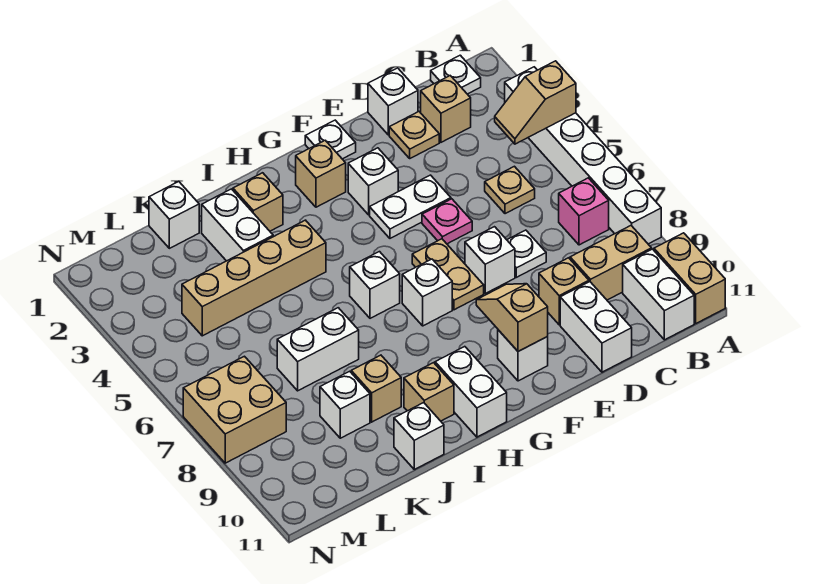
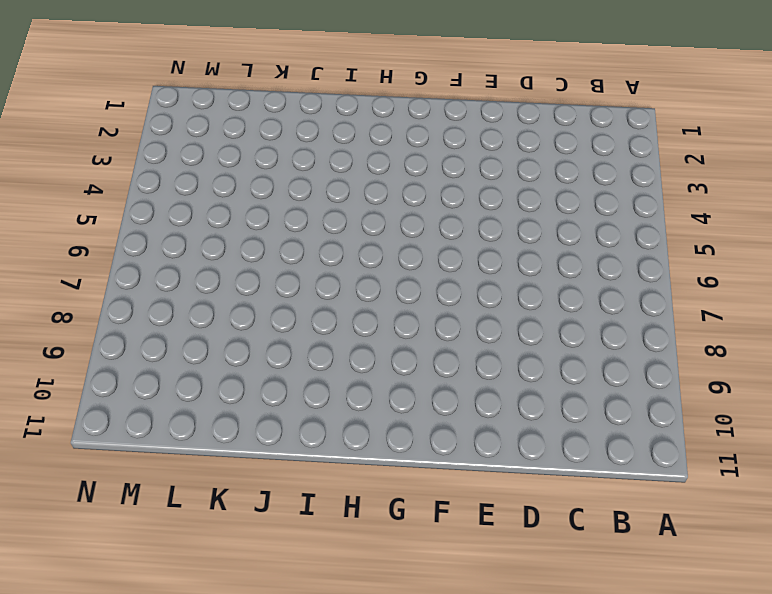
none -> white brick A3:A8 level 1
none -> tan brick A10:A11 level 1
none -> white plate B1 level 1
none -> pink brick B7 level 1

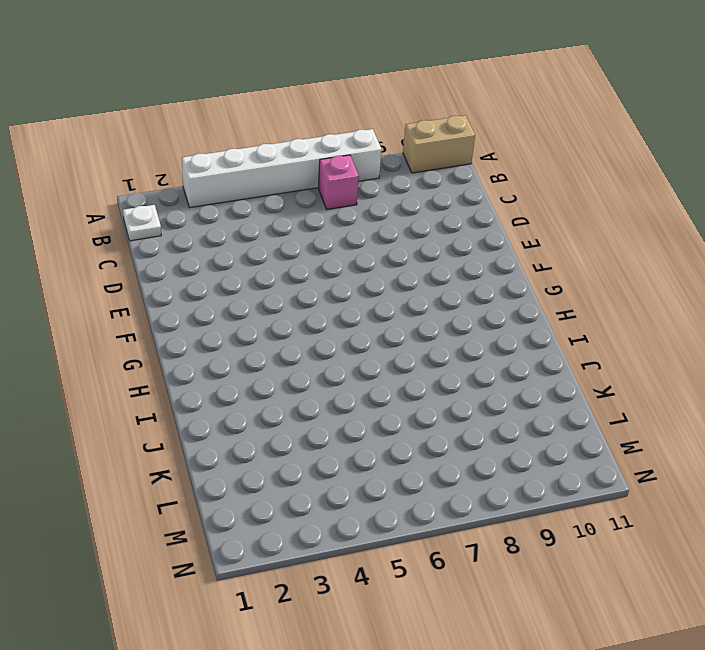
none -> tan brick B9:C9 level 1
none -> white brick B10:B11 level 1
none -> tan brick C2 level 1
none -> tan plate C5 level 1

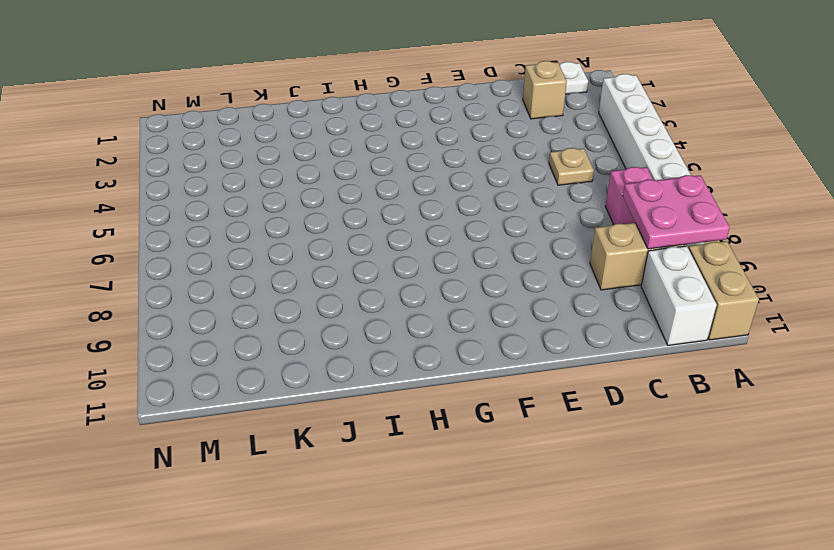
pink plate A8:B9 level 2 -> none
none -> white brick D1 level 1
none -> tan plate D2 level 1
none -> white plate D7 level 1
none -> tan brick D9 level 1

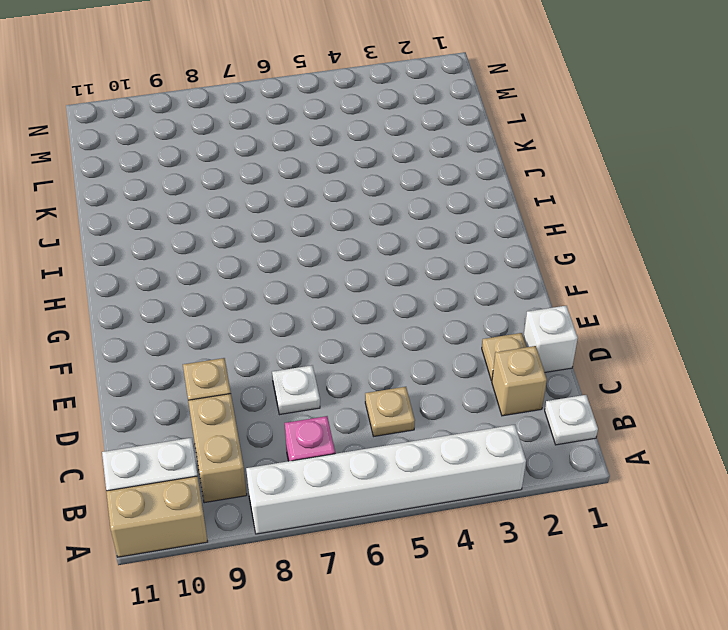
none -> white brick D10:D11 level 1
none -> white plate E4:F4 level 1
none -> pink plate E5 level 1
none -> white brick E7 level 1

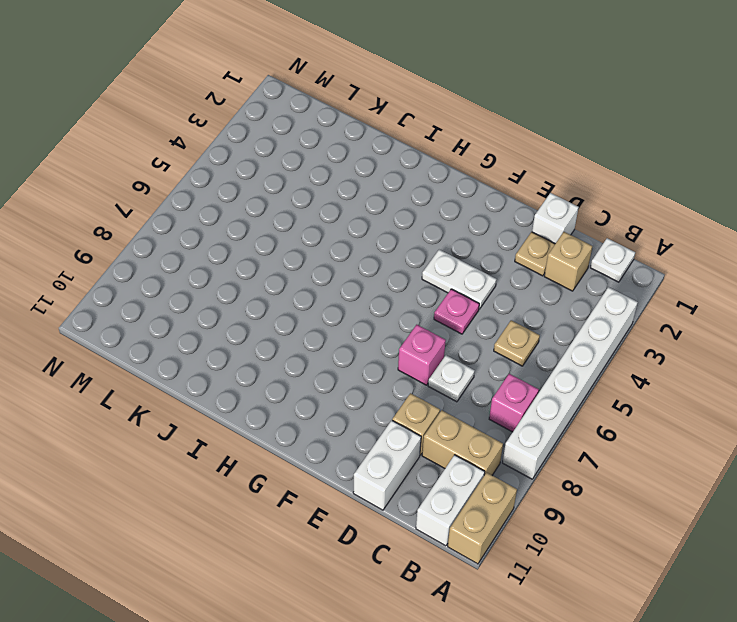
pink brick E7 level 1 -> white brick E7 level 1
none -> white plate F1 level 1
none -> white brick F3 level 1
none -> tan plate F6:F7 level 1
none -> white brick F10 level 1

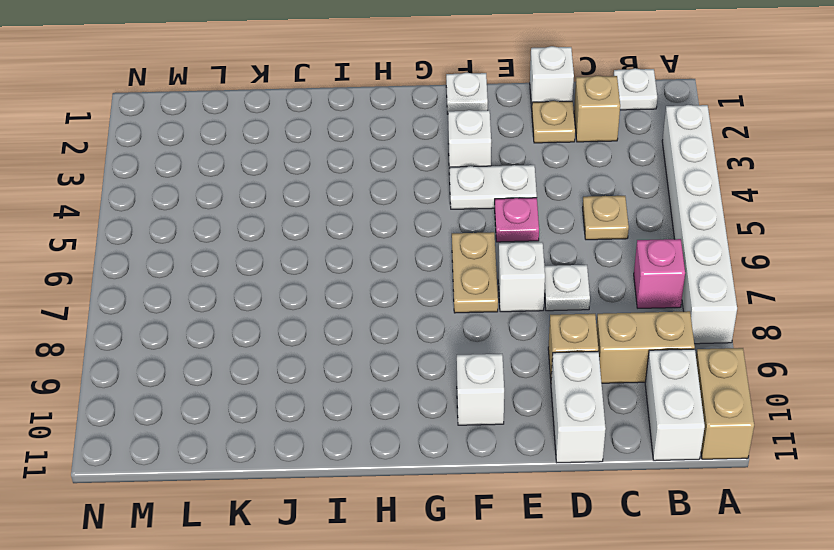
none -> tan brick G2 level 1
none -> white brick G7 level 1
none -> white brick H6 level 1
none -> white brick H10:H11 level 1

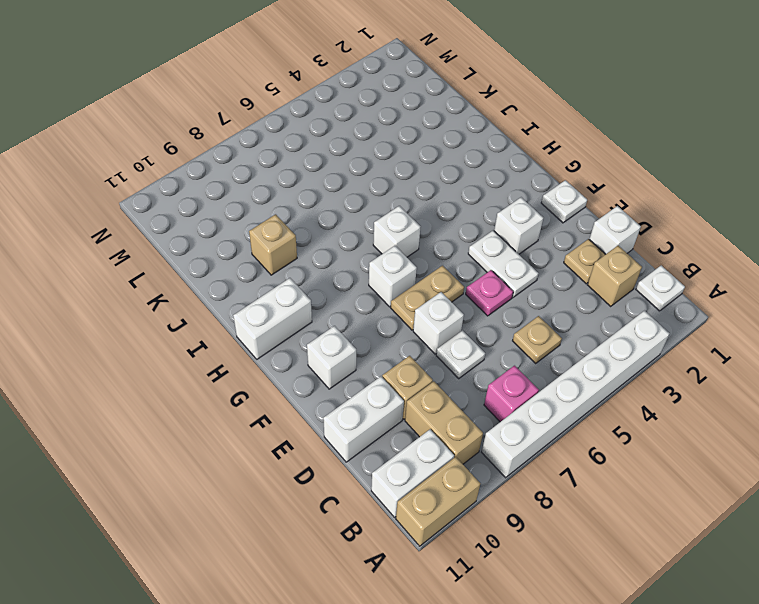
none -> tan brick G2 level 1
none -> tan brick I2 level 1
none -> tan brick I4:L4 level 1
none -> tan brick I10 level 1

